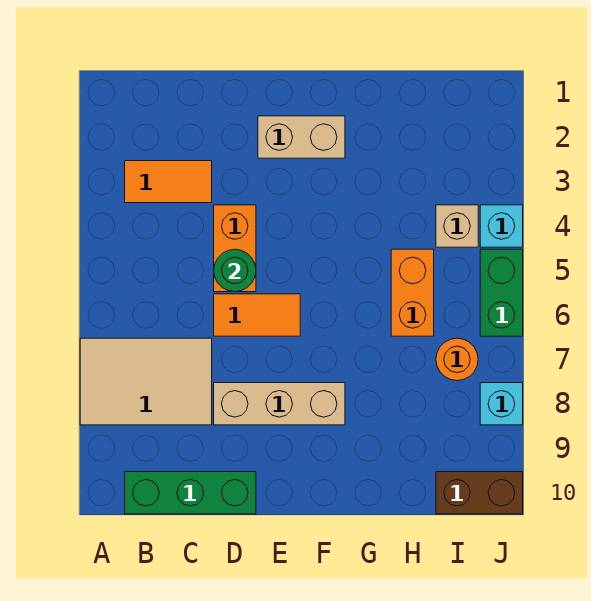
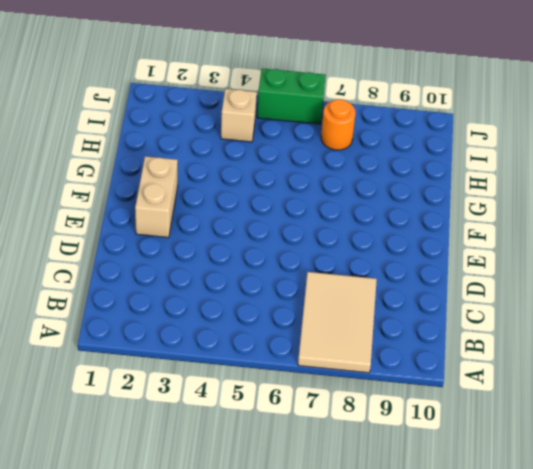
none -> orange tile B3:C3 level 1
none -> green brick B10:D10 level 1
none -> orange brick D4:D5 level 1

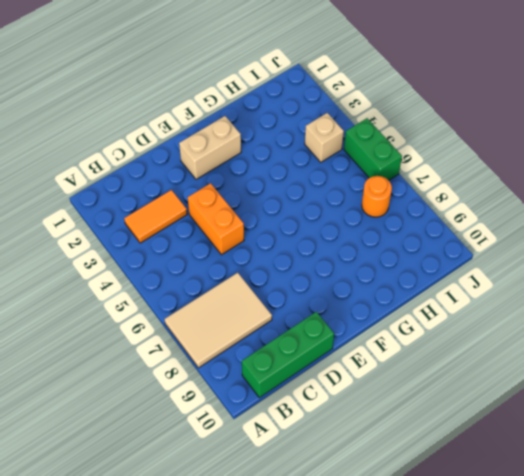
none -> orange tile D6:E6 level 1
none -> tan brick D8:F8 level 1
none -> orange brick H5:H6 level 1

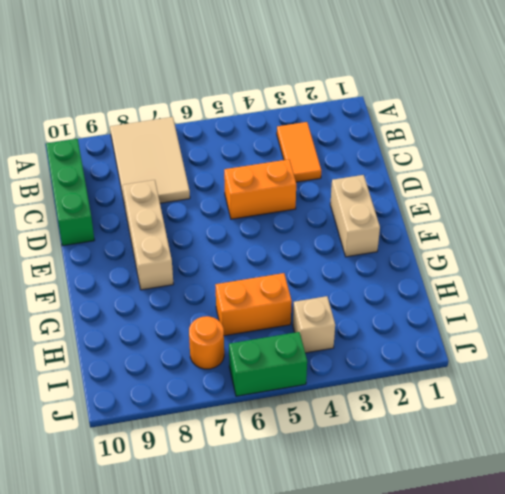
none -> orange tile D6:E6 level 1
none -> brown brick I10:J10 level 1
none -> cyan brick J4 level 1

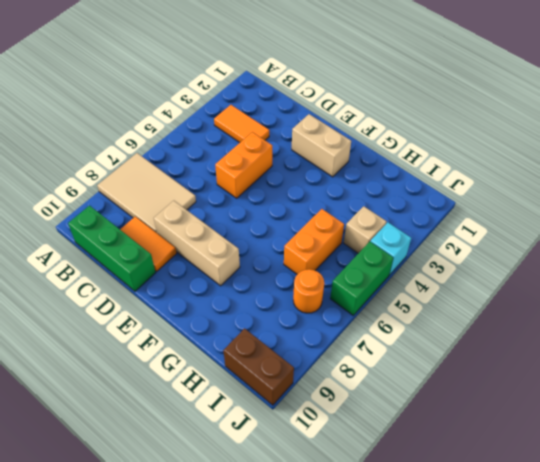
orange tile C9:D9 level 1 -> orange tile D6:E6 level 1
none -> cyan brick J8 level 1
none -> green round brick D5 level 2

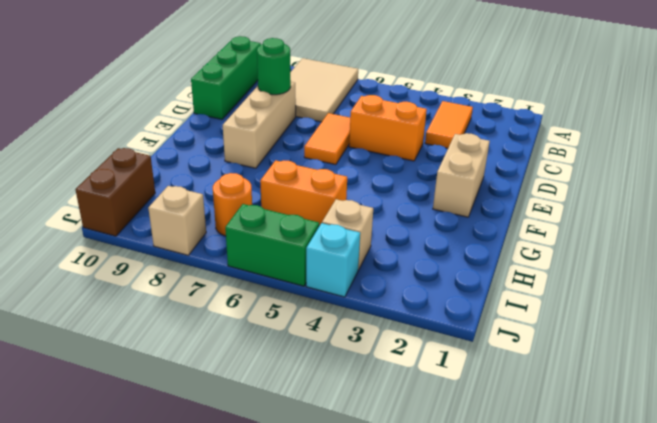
green round brick D8 level 2 -> green round brick D5 level 2
tan brick J8 level 1 -> cyan brick J8 level 1

